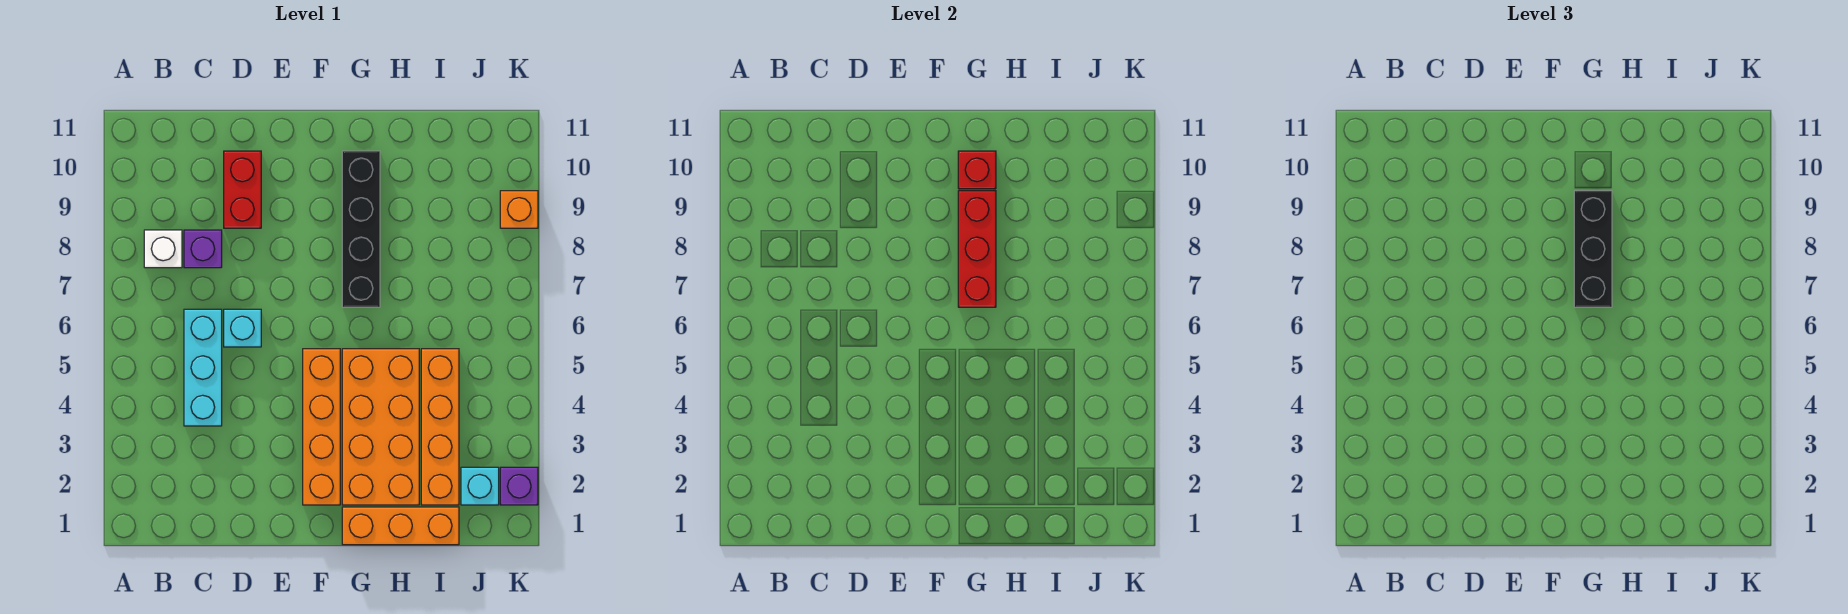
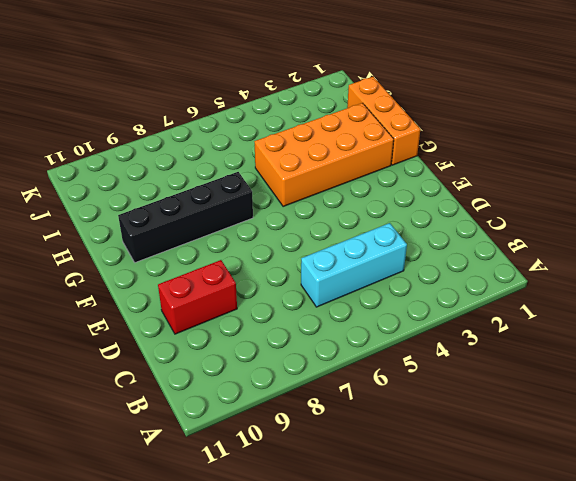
none -> white brick B8 level 1
none -> purple brick C8 level 1
none -> cyan brick D6 level 1

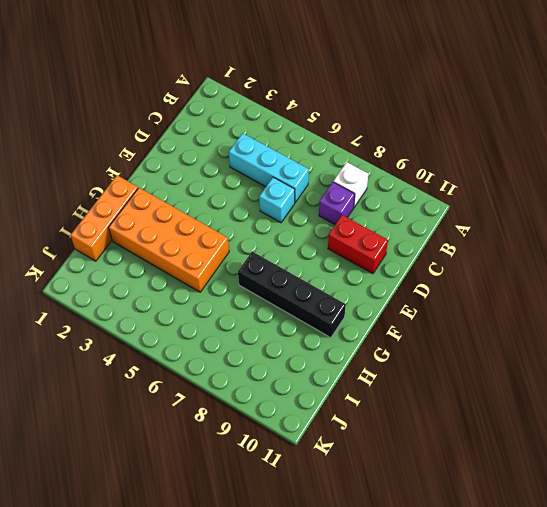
none -> orange brick F2:F5 level 1
none -> orange brick I2:I5 level 1
none -> cyan brick J2 level 1

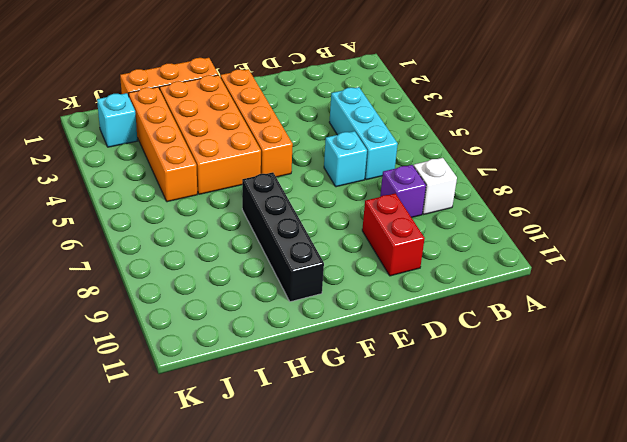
none -> purple brick K2 level 1
none -> orange brick K9 level 1
none -> red brick G7:G9 level 2

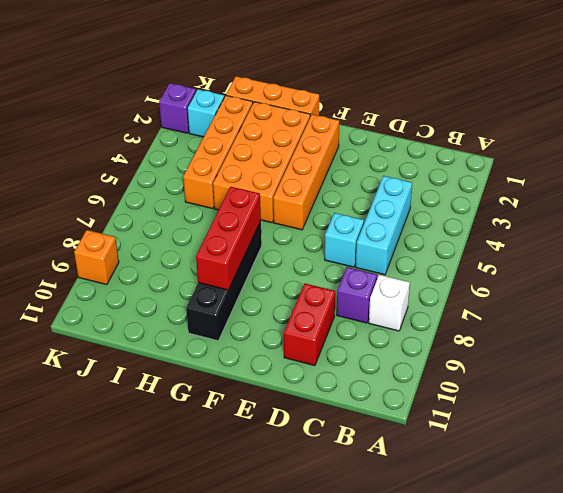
none -> red brick G10 level 2
none -> black brick G7:G9 level 3

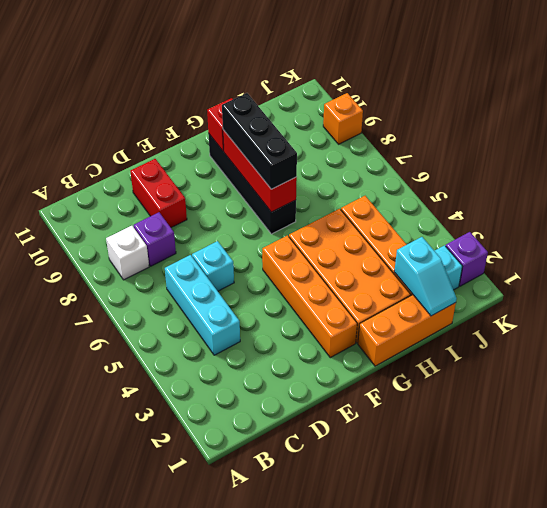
cyan slope I1:I2 level 2 top 2 -> none

